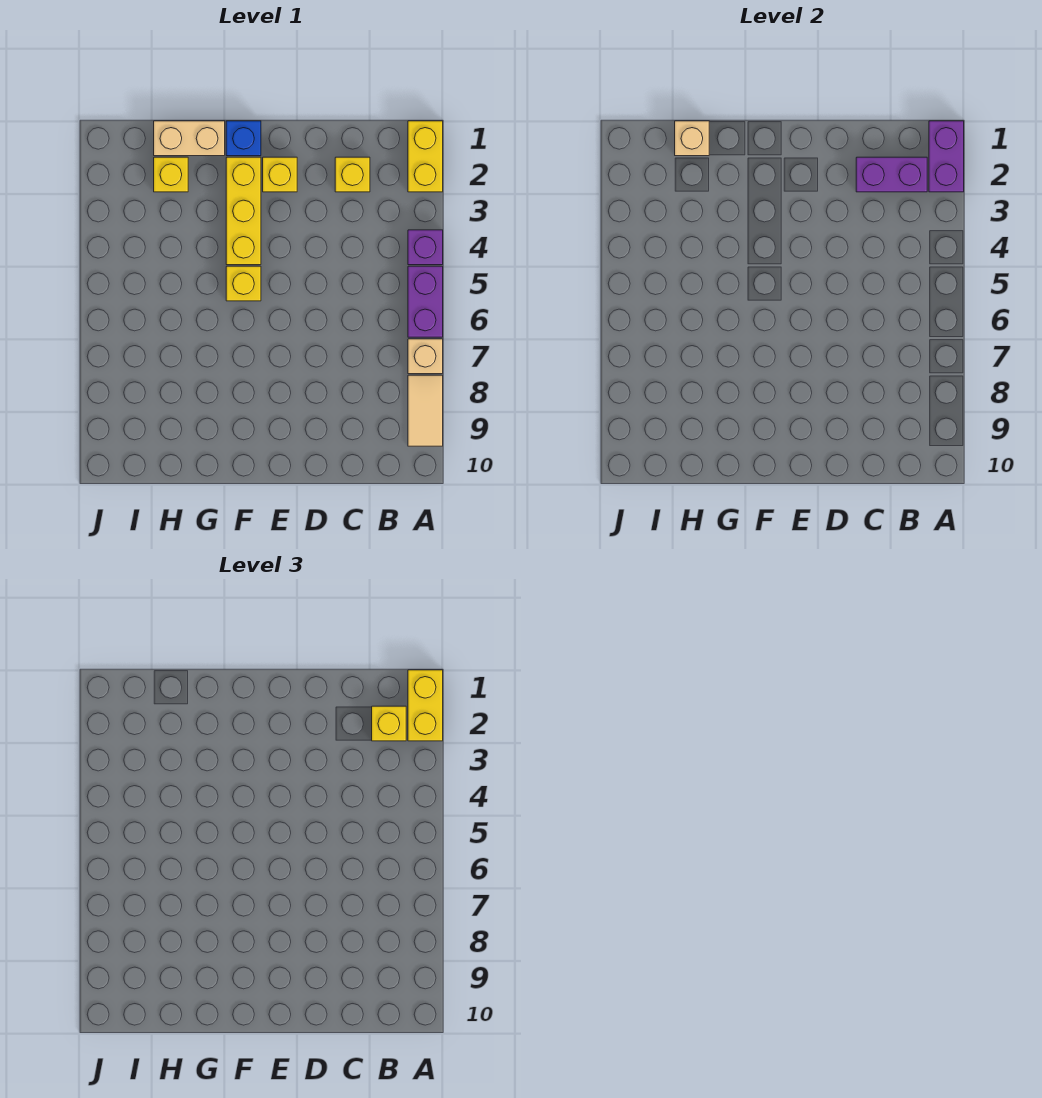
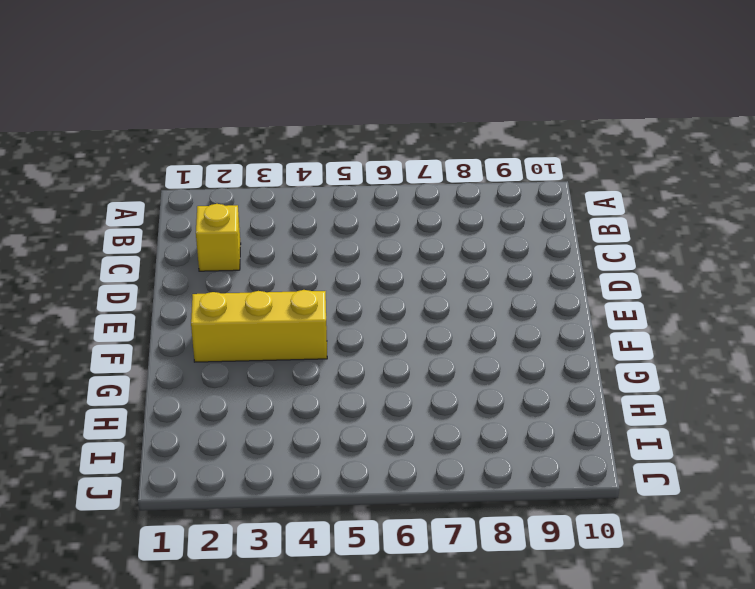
none -> yellow brick A1:A2 level 1
none -> purple brick A4 level 1
none -> purple brick A5:A6 level 1

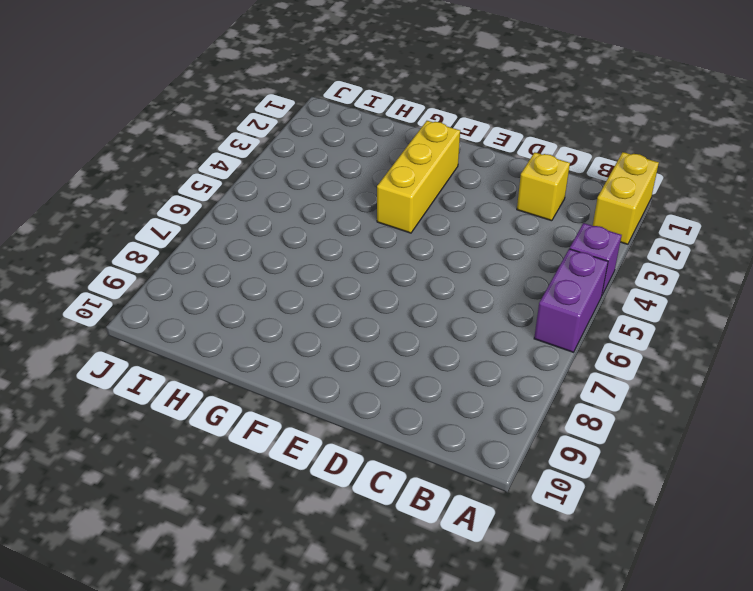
none -> tan brick A7 level 1
none -> tan tile A8:A9 level 1
none -> yellow brick E2 level 1

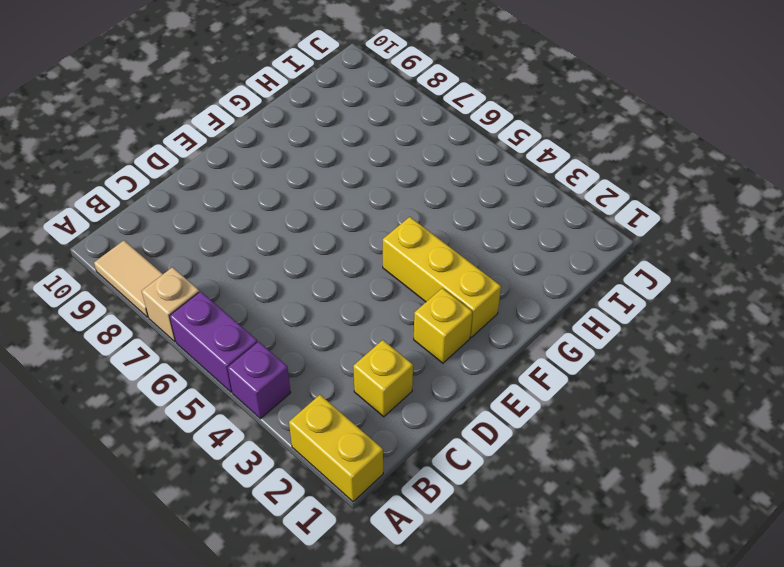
none -> blue brick F1 level 1
none -> yellow brick F5 level 1
none -> tan brick G1:H1 level 1

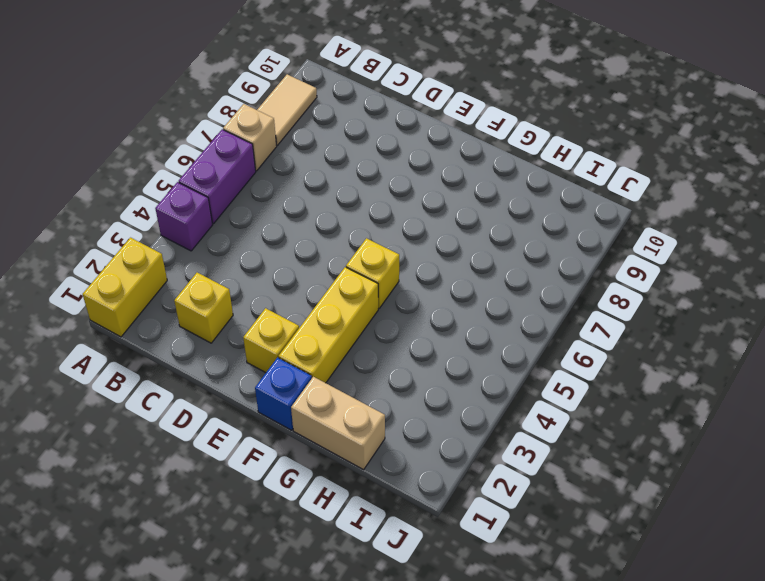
none -> yellow brick H2 level 1
none -> purple brick A1:A2 level 2
none -> purple brick B2:C2 level 2

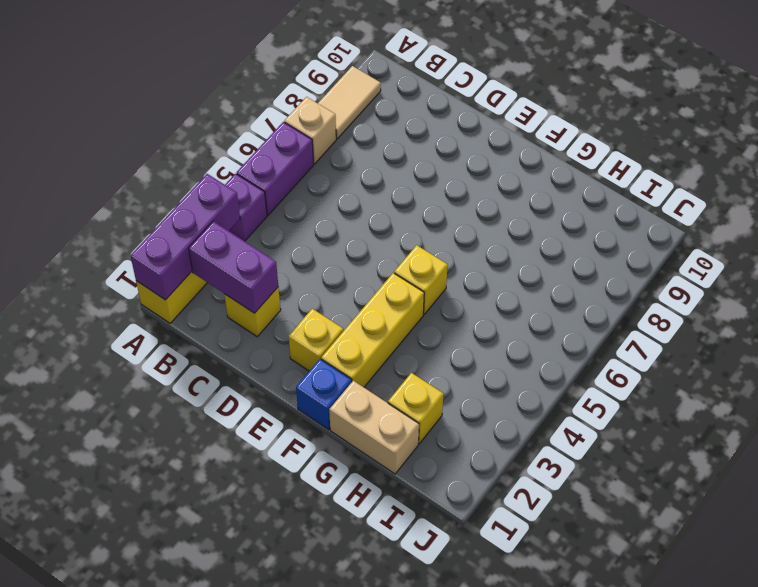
purple brick A1:A3 level 2 -> purple brick A1:A2 level 2
none -> tan brick H1 level 2
none -> yellow brick A1:A2 level 3
none -> yellow brick B2 level 3

